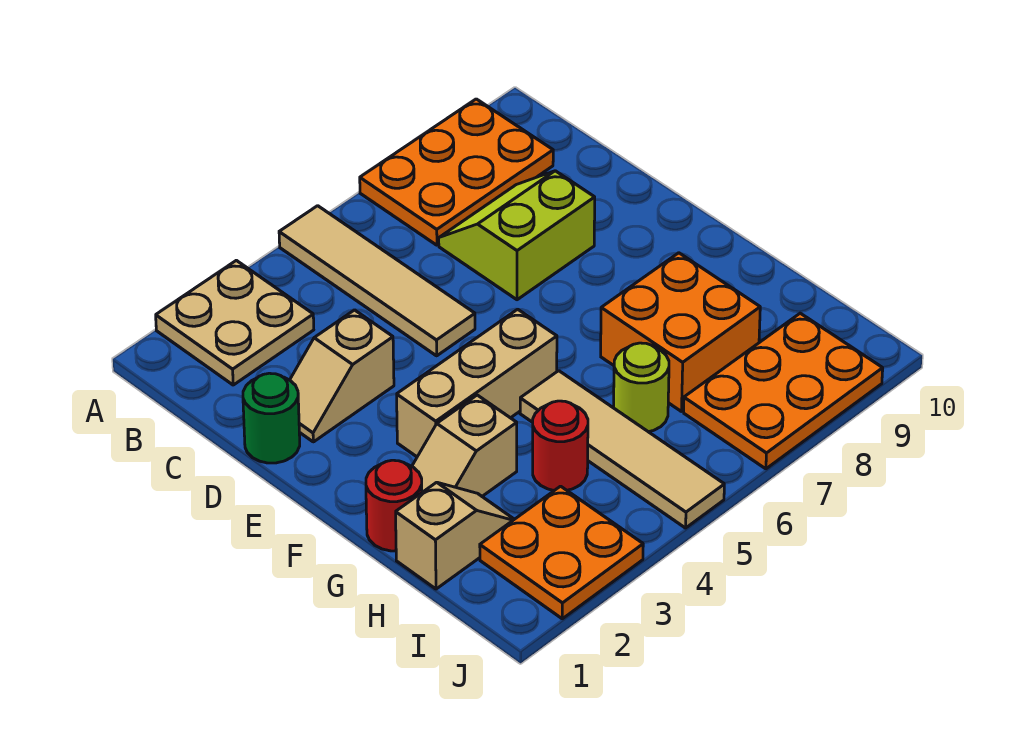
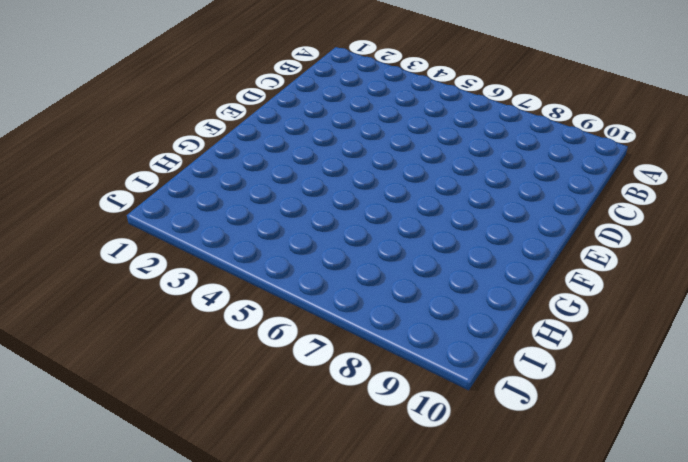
none -> tan plate A2:B3 level 1
none -> tan tile A5:D5 level 1
none -> orange plate A7:B9 level 1

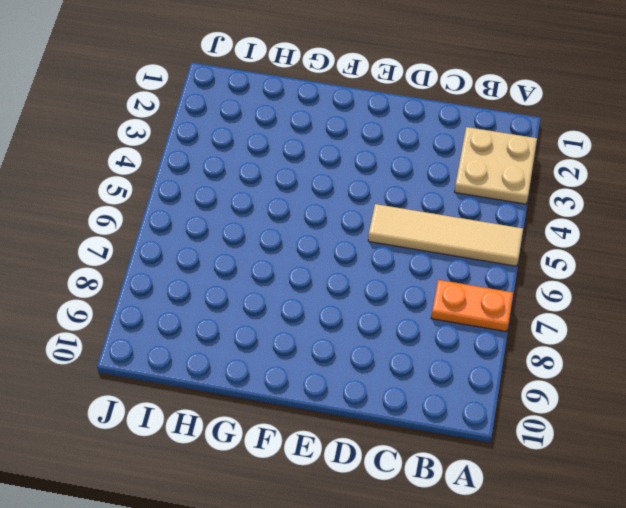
orange plate A7:B7 level 1 -> orange plate A7:B9 level 1
none -> lime slope C7:D8 level 1 top D
none -> green round brick D1 level 1
none -> tan slope D2:D3 level 1 top 3

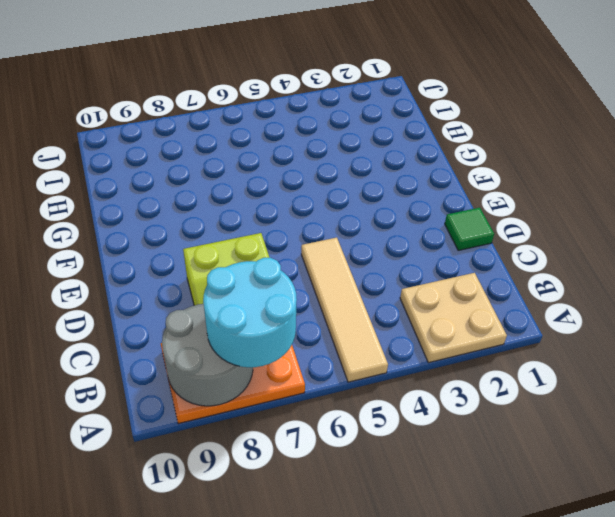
cyan round brick A7:B8 level 3 -> none
grey round brick A8:B9 level 2 -> none
green tile D1 level 1 -> green round brick D1 level 1
none -> tan slope D2:D3 level 1 top 3
none -> tan brick F3:F5 level 1
none -> red round brick G1 level 1

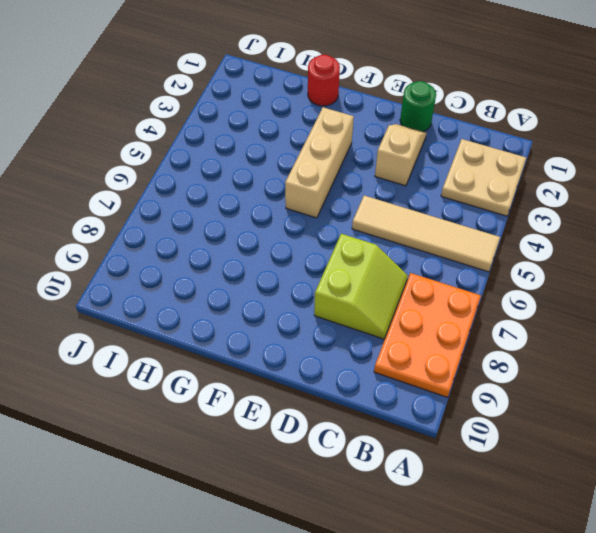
none -> tan slope G2:G3 level 1 top 3
none -> tan tile G5:J5 level 1
none -> orange brick G7:H8 level 1

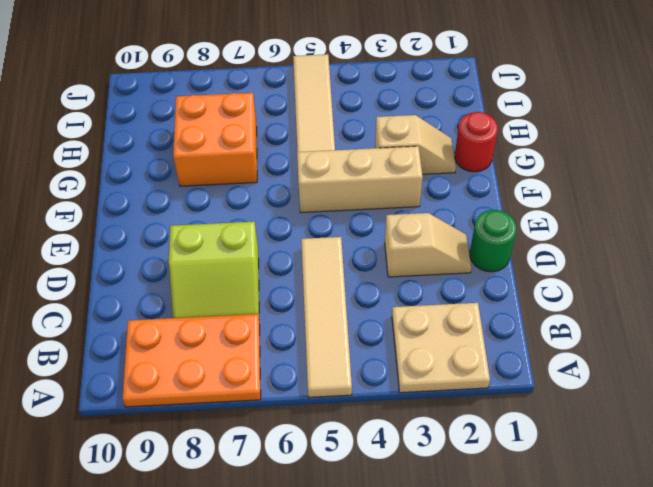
none -> tan slope H1:H2 level 1 top 1
none -> red round brick H4 level 1
none -> lime round brick H6 level 1

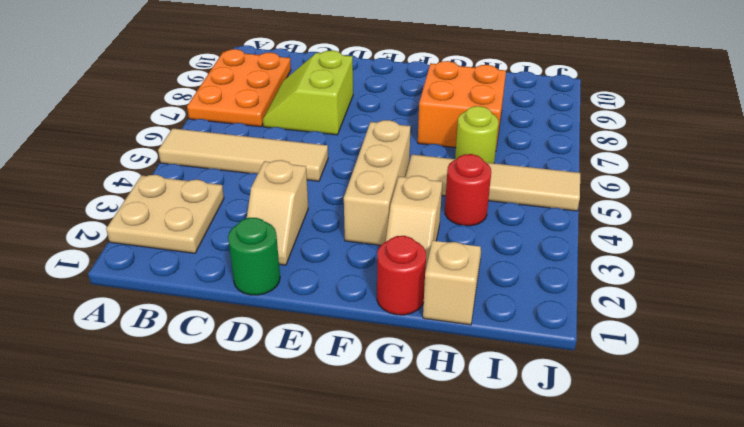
none -> orange plate I2:J3 level 1
none -> orange plate I7:J9 level 1

